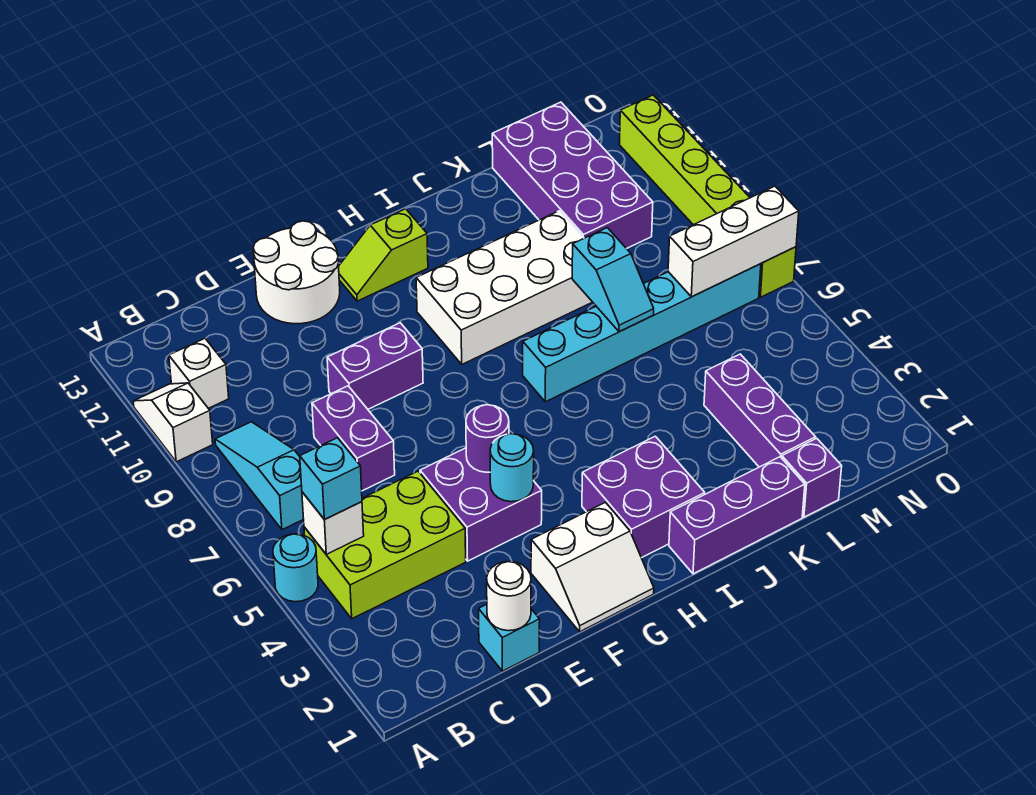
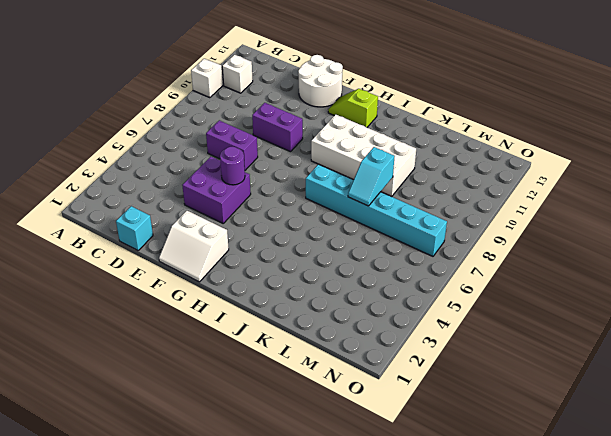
purple brick D7:E7 level 1 -> purple brick D7:D8 level 1
none -> cyan round brick A5 level 1
none -> lime brick B4:D5 level 1
none -> cyan slope B7:B9 level 1 top 7

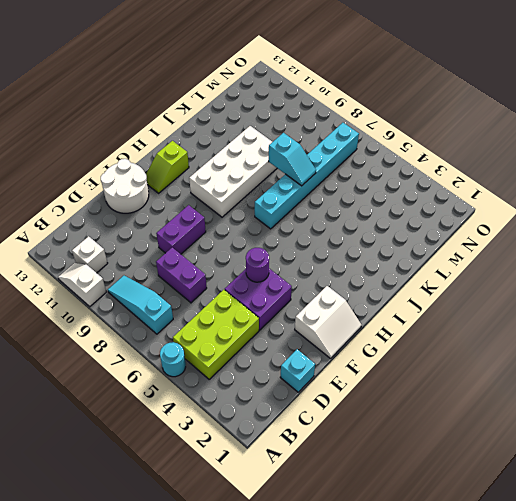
none -> purple brick H2:I3 level 1
none -> purple brick I1:K1 level 1
none -> purple brick L1 level 1

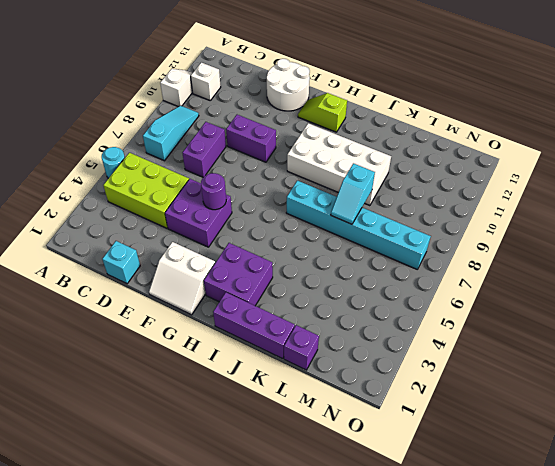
none -> purple brick L2:L4 level 1
none -> purple brick L10:M13 level 1
none -> lime brick O7:O12 level 1

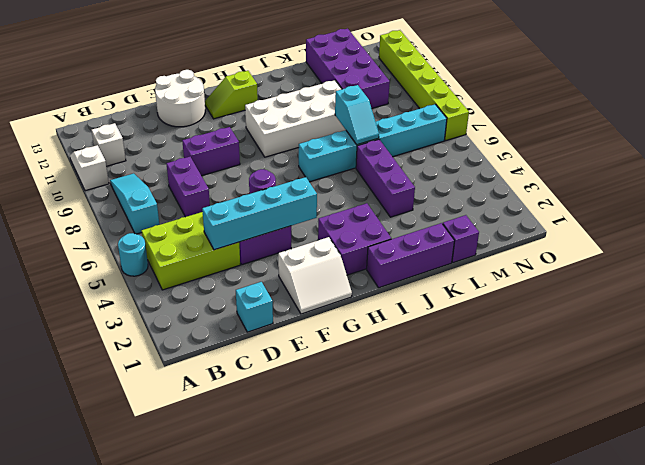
cyan brick D4:G4 level 2 -> cyan round brick F4 level 2
purple brick K4:K6 level 1 -> purple brick L2:L4 level 1
none -> white brick B5 level 2
none -> white round brick D1 level 2
none -> white brick M7:O7 level 2

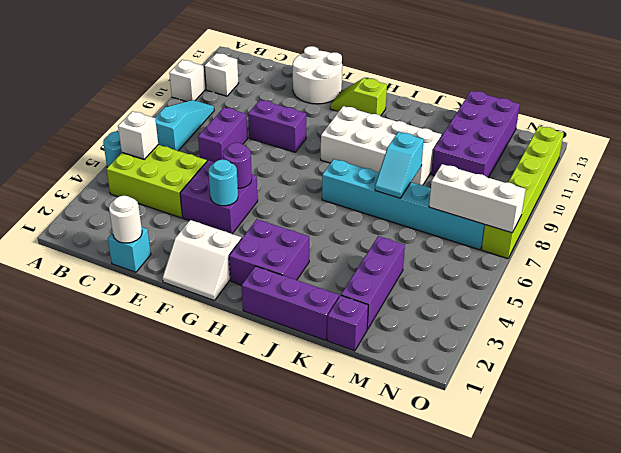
none -> cyan brick B5 level 3

